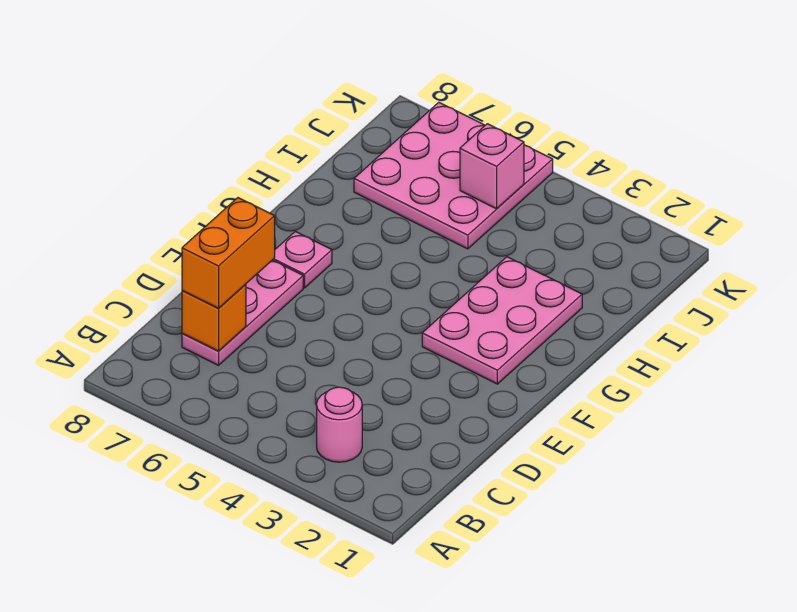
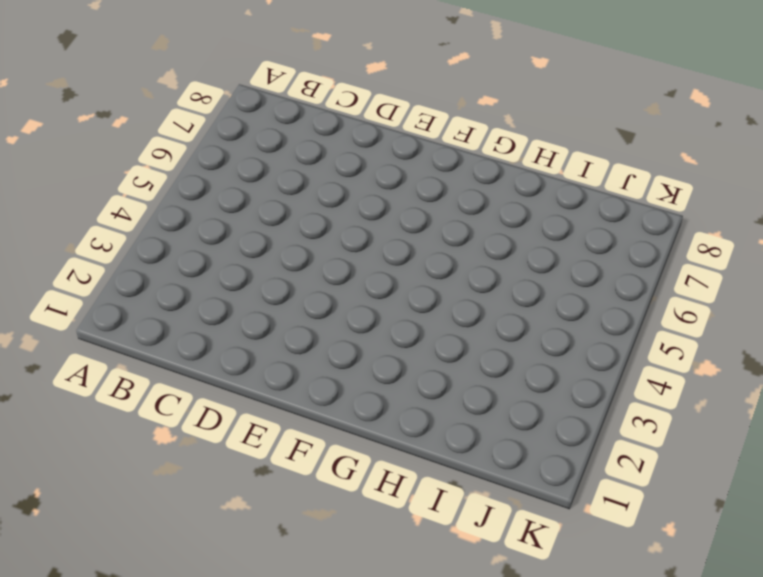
none -> pink round brick B3 level 1
none -> pink plate C7:E7 level 1

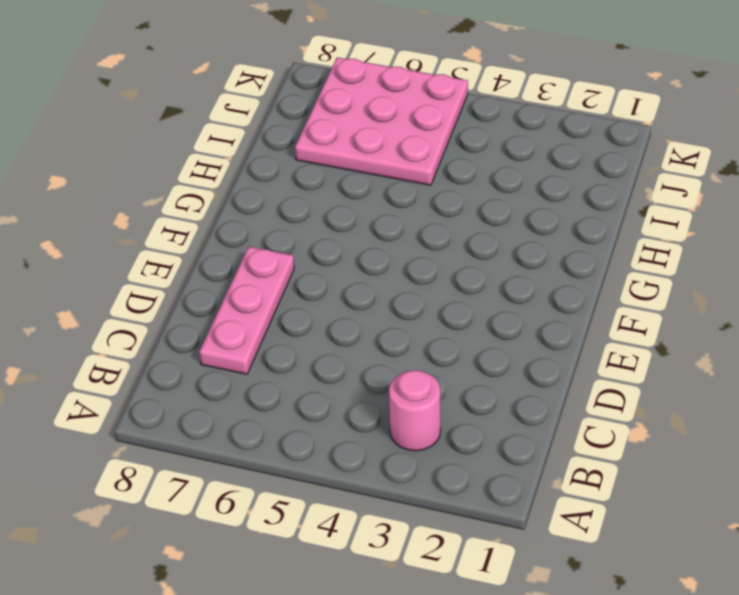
none -> pink plate F2:H3 level 1
none -> pink plate F7 level 1

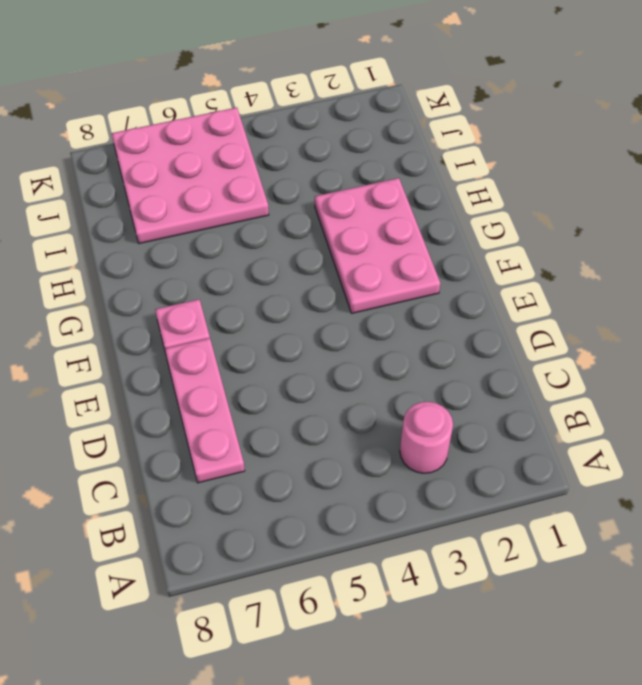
none -> orange brick C7 level 2
none -> pink brick J5 level 2

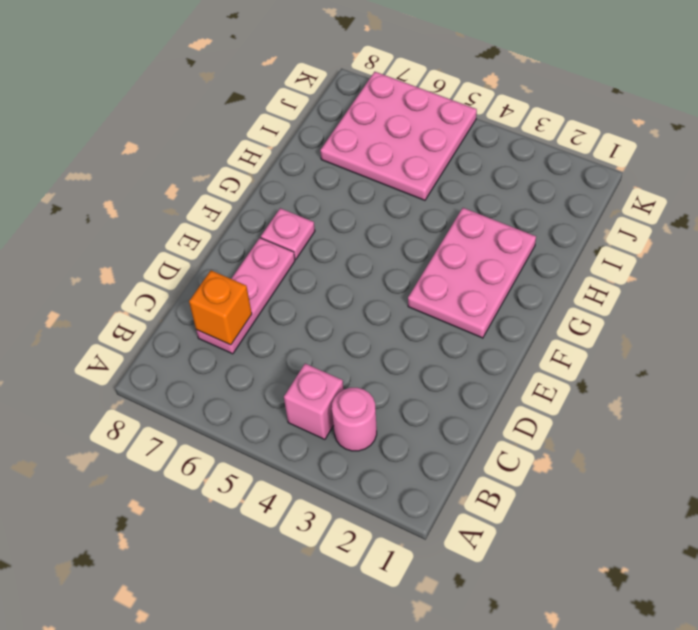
pink brick B4 level 1 -> pink brick J5 level 2
none -> orange brick C7:D7 level 3

